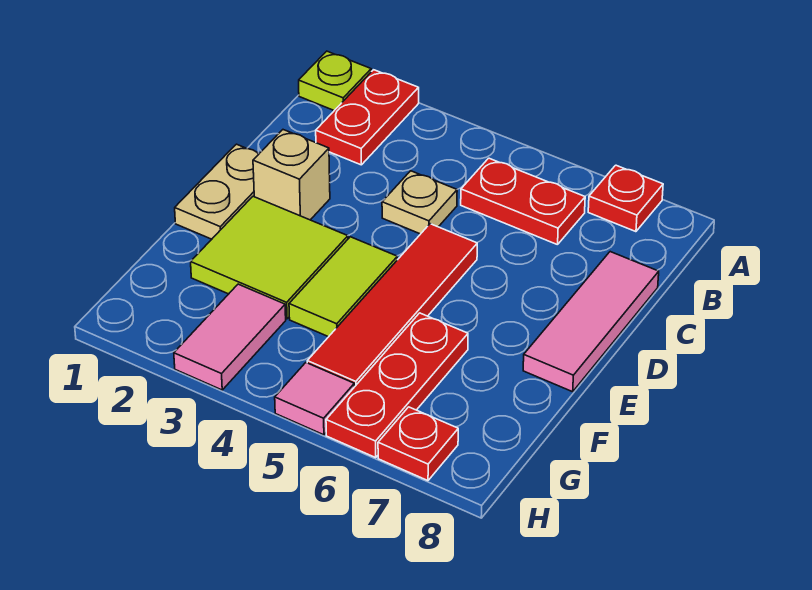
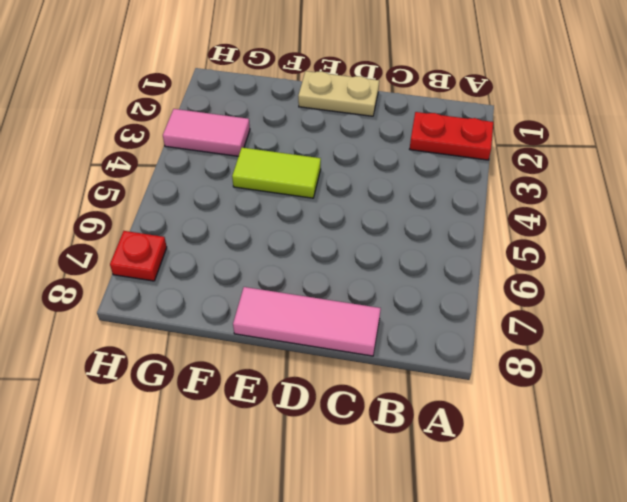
none -> lime plate A1 level 1
none -> red plate A7 level 1
none -> red plate B5:B6 level 1

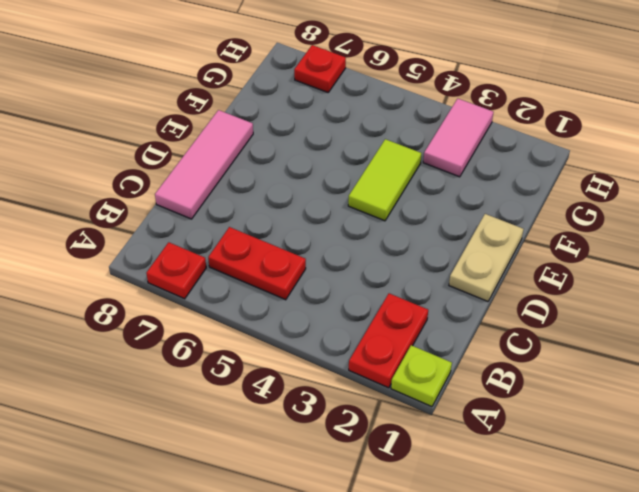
none -> tan plate C4 level 1
none -> tan brick D2 level 1
none -> red tile D5:G5 level 1

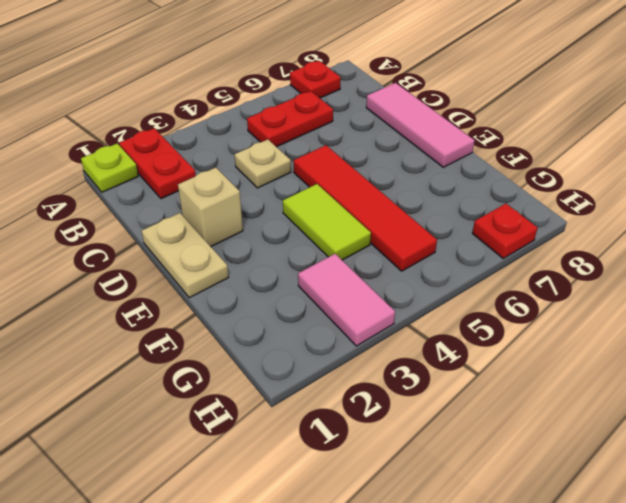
none -> lime tile E2:F3 level 1
none -> red plate F6:H6 level 1
none -> pink tile H5 level 1

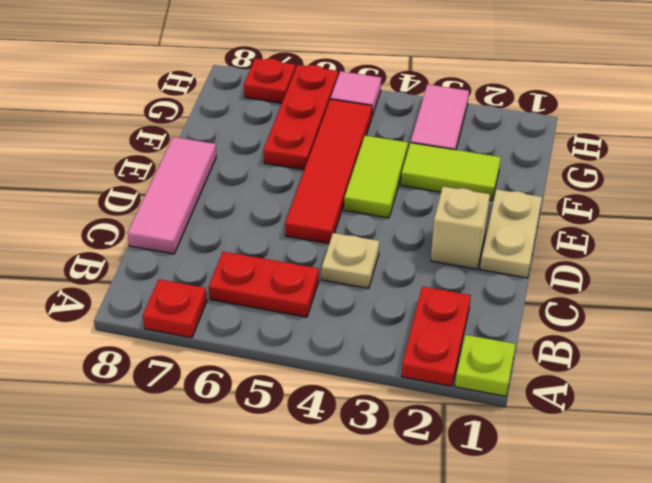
lime tile F2:F3 level 1 -> lime tile E2:F3 level 1

